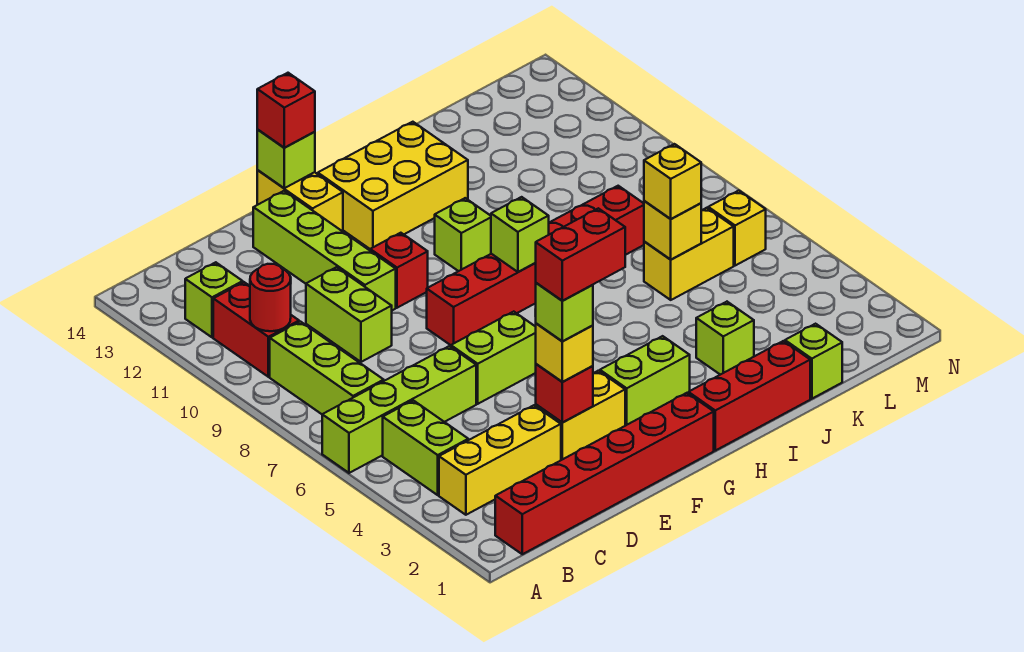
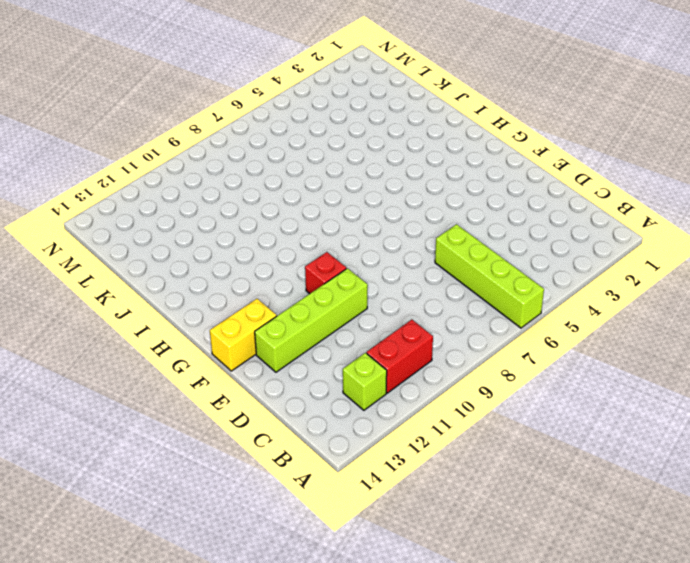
none -> red brick B1:G1 level 1
none -> yellow brick B3:D3 level 1
none -> lime brick B4:B5 level 1
none -> lime brick B7:B9 level 1

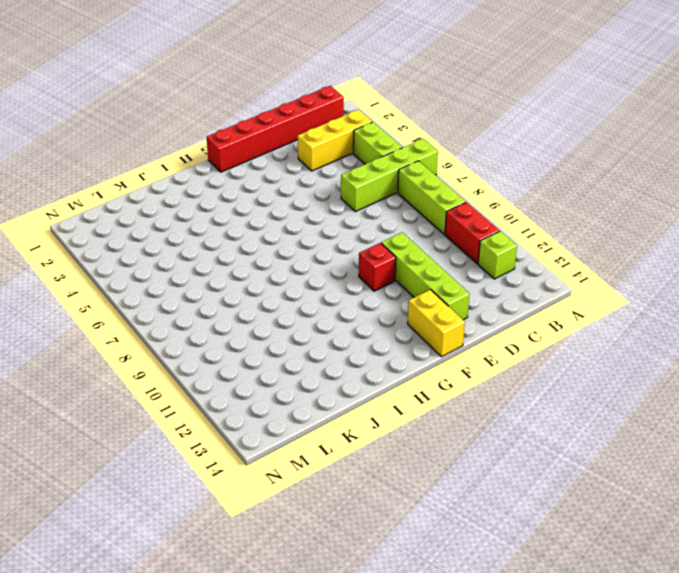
none -> lime brick D9:D10 level 1
none -> yellow brick E3:F3 level 1
none -> lime brick E6:F6 level 1
none -> red brick F8:K8 level 1

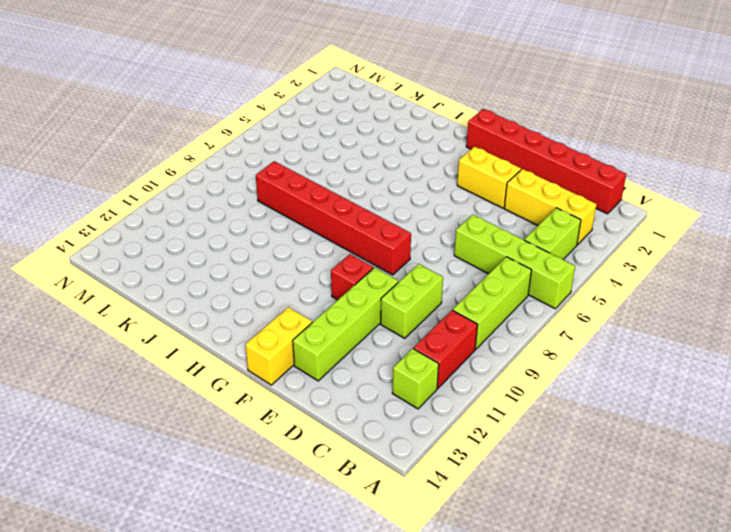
none -> lime brick E6:F6 level 1
none -> lime brick G3:H3 level 1
none -> yellow brick G12:I13 level 1
none -> red brick H1:J1 level 1

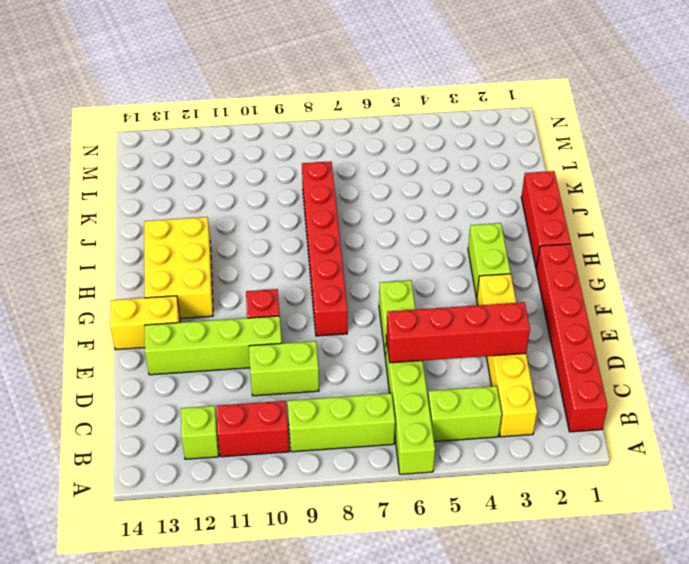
red brick D3:D6 level 2 -> none
none -> lime brick H10 level 1
none -> lime brick J3 level 1
none -> lime brick K1 level 1
none -> yellow brick K6:L6 level 1

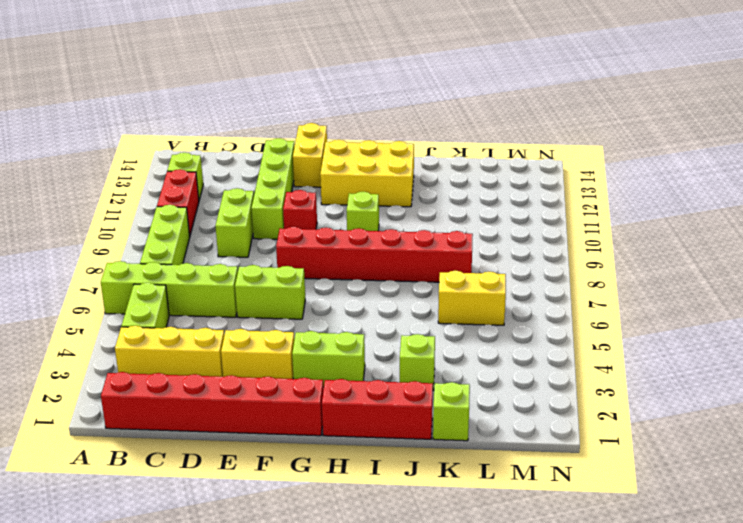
none -> yellow brick M6 level 1
none -> red round brick B10 level 2
none -> red brick E3 level 2
none -> lime brick F14 level 2

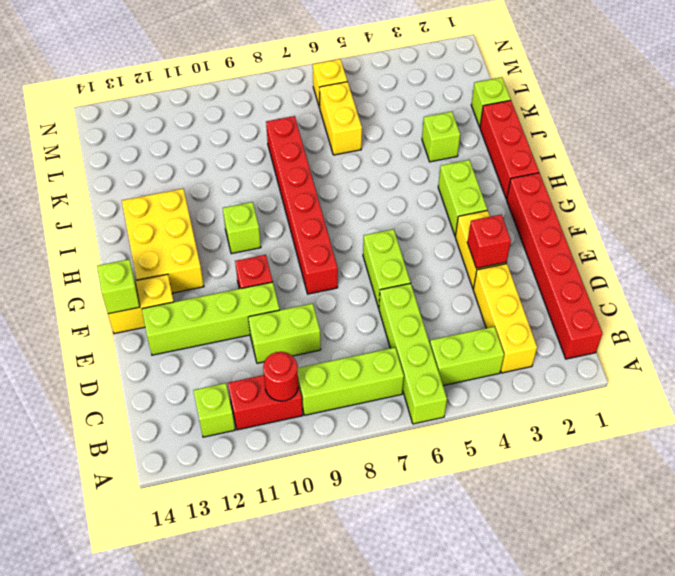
none -> lime brick H8 level 2
none -> yellow brick K6 level 2
none -> yellow brick E3 level 3
none -> red brick F14 level 3

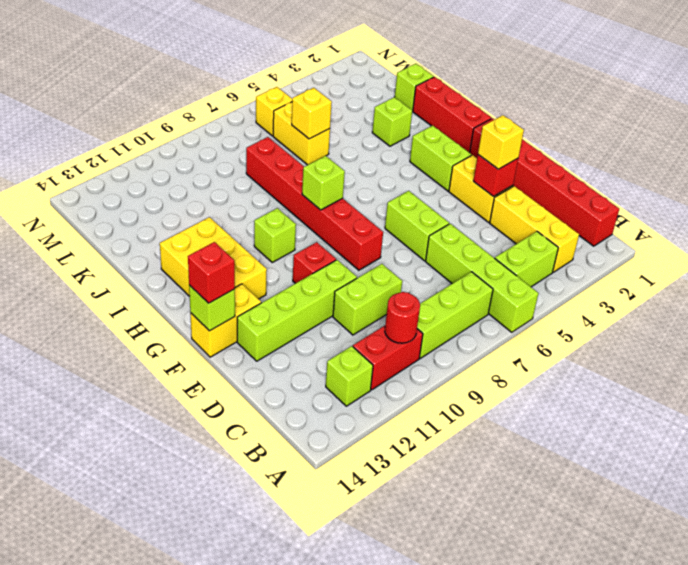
none -> yellow brick K6 level 3
none -> lime brick E3 level 4
none -> red brick E3:F3 level 5

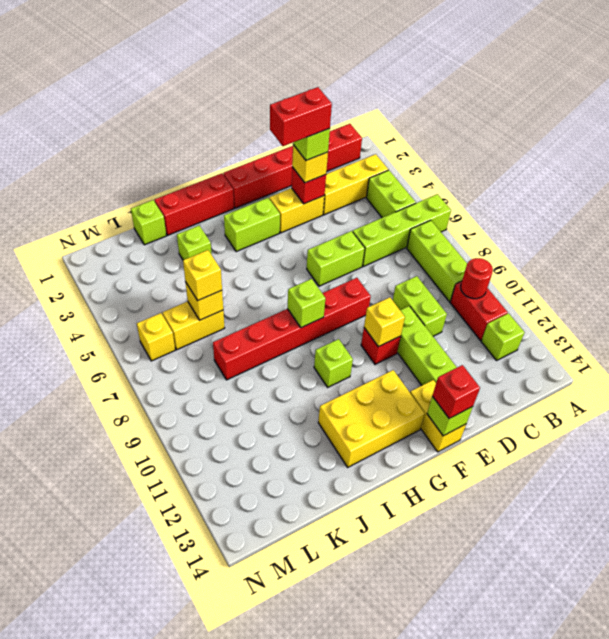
yellow brick F10 level 2 -> none

